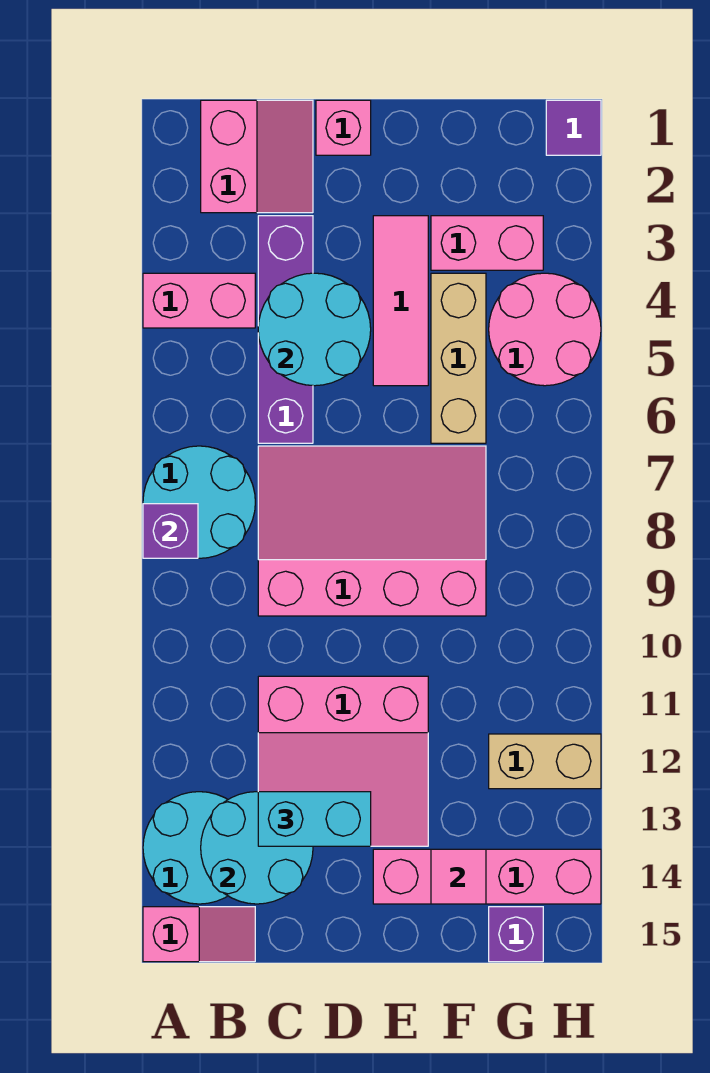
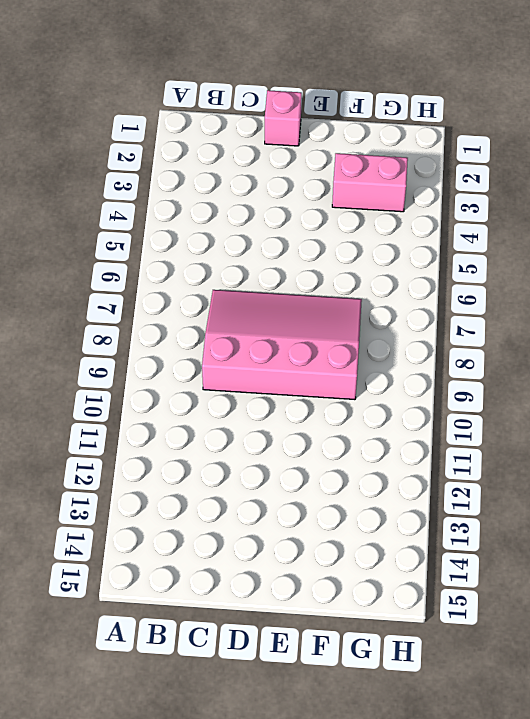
none -> pink brick A4:B4 level 1
none -> cyan round brick A7:B8 level 1
none -> cyan round brick A13:B14 level 1

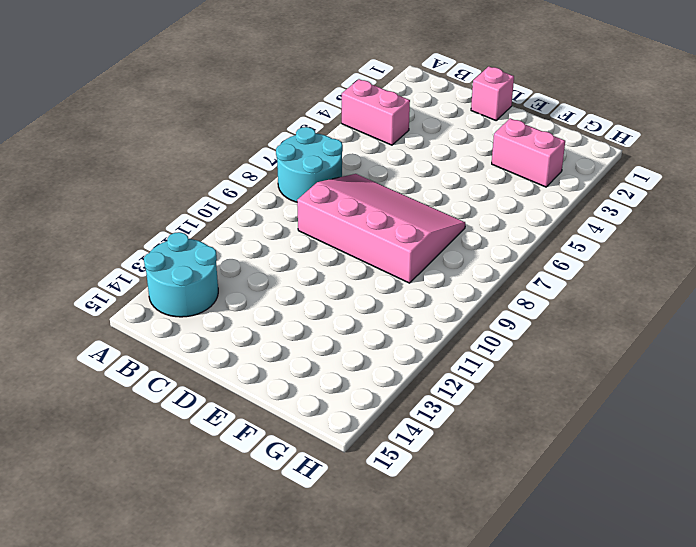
none -> pink slope A15:B15 level 1 top A
none -> pink slope B1:C2 level 1 top B
none -> purple brick C3:C6 level 1

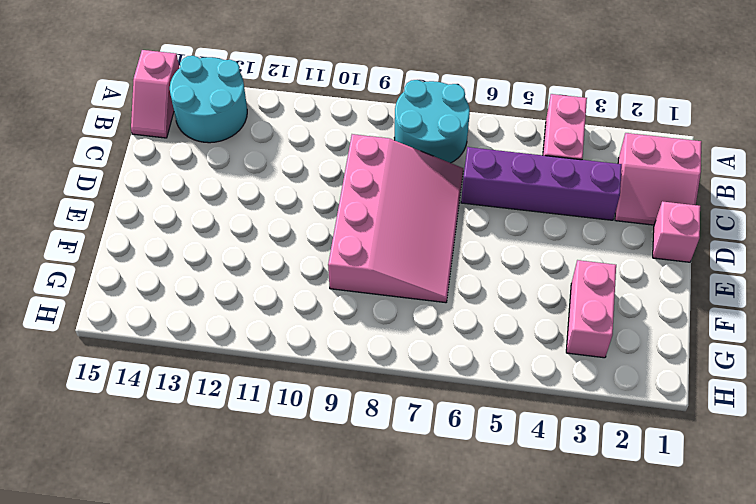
none -> pink slope C11:E13 level 1 top 11
none -> pink tile E3:E5 level 1
none -> pink brick E14:H14 level 1

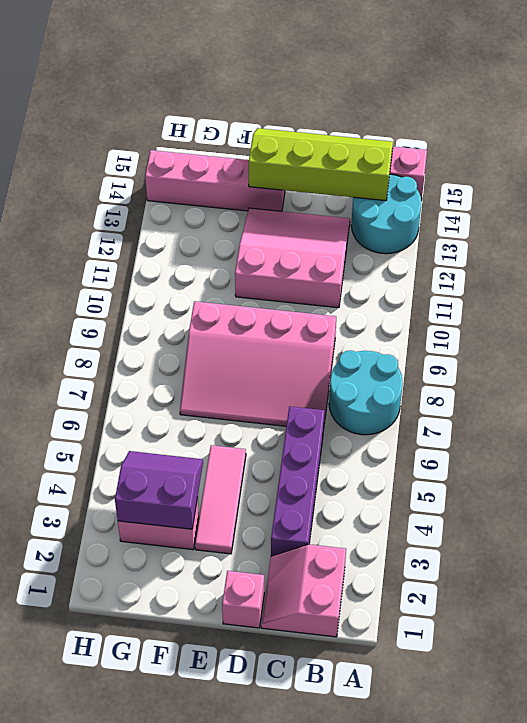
lime slope B14:E15 level 2 top 14 -> cyan round brick B13:C14 level 2
purple slope F3:G4 level 2 top 3 -> none
none -> pink brick A4:B4 level 1
none -> tan brick F4:F6 level 1
none -> pink round brick G4:H5 level 1

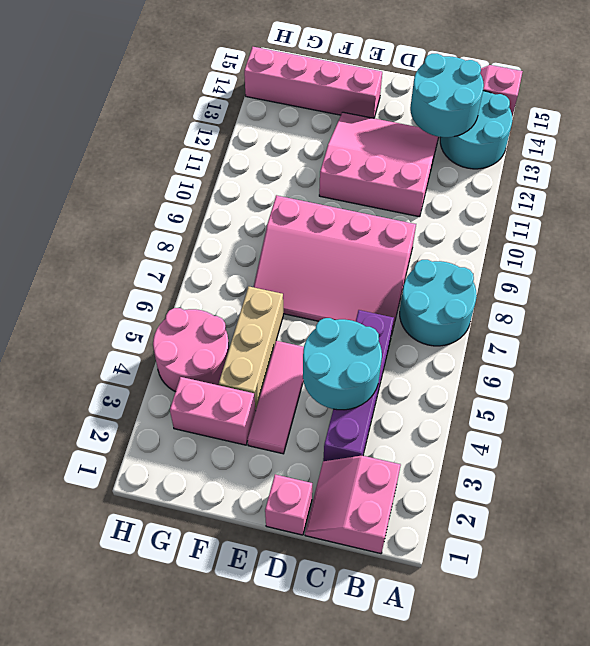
none -> pink brick A4:B4 level 1
none -> tan brick G12:H12 level 1
none -> purple brick G15 level 1

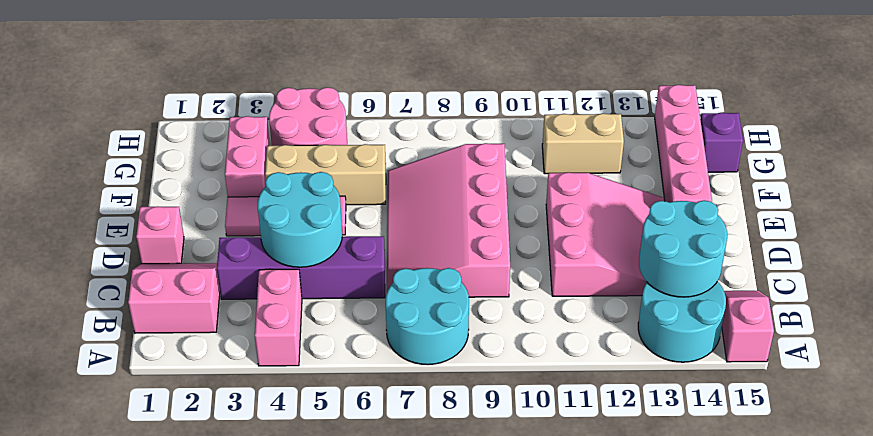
tan brick G11:G12 level 1 -> tan brick G12:H12 level 1
none -> purple tile H1 level 1
none -> purple brick A8 level 2
none -> pink tile F14 level 2

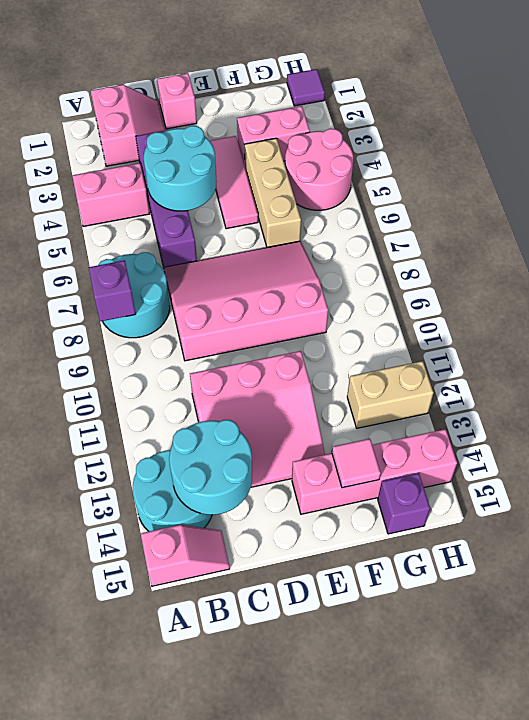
none -> cyan brick C13:D13 level 3

